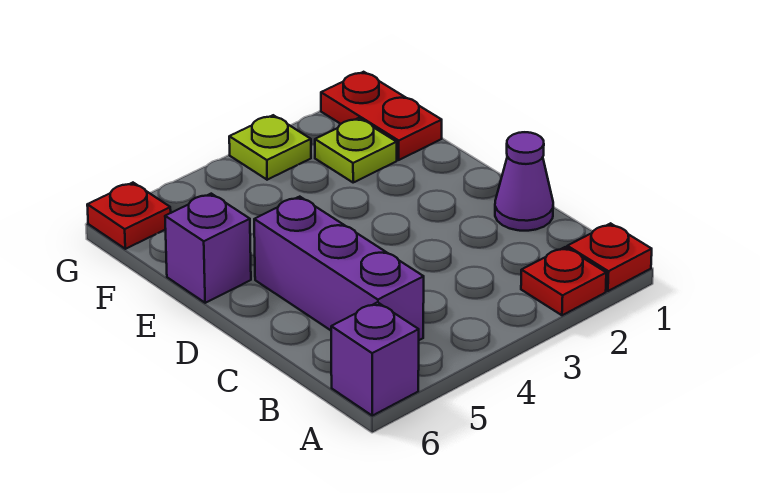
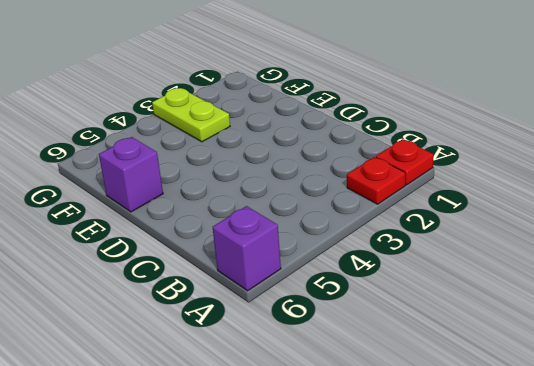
lime plate F3:G3 level 1 -> lime plate G3 level 1
none -> purple brick B5:D5 level 1
none -> purple cone C1 level 1

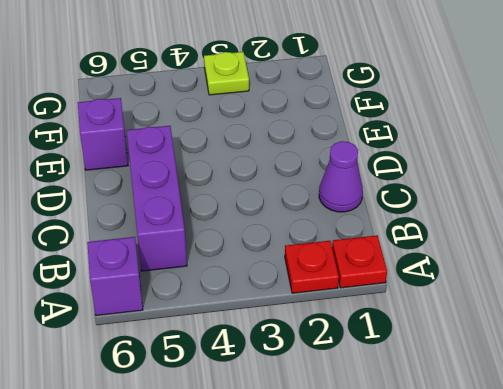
none -> red plate F1:G1 level 1
none -> lime plate F2 level 1

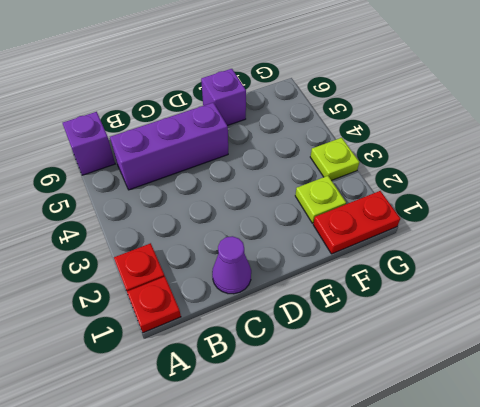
none -> red plate G6 level 1

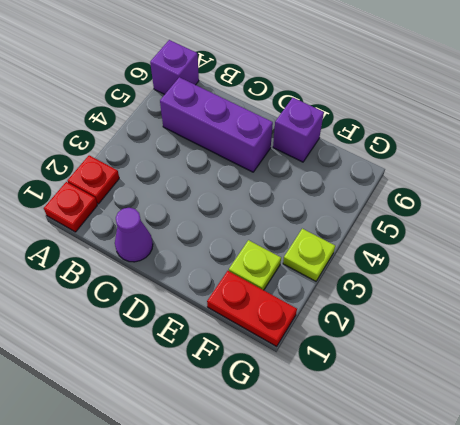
none -> red plate G6 level 1

